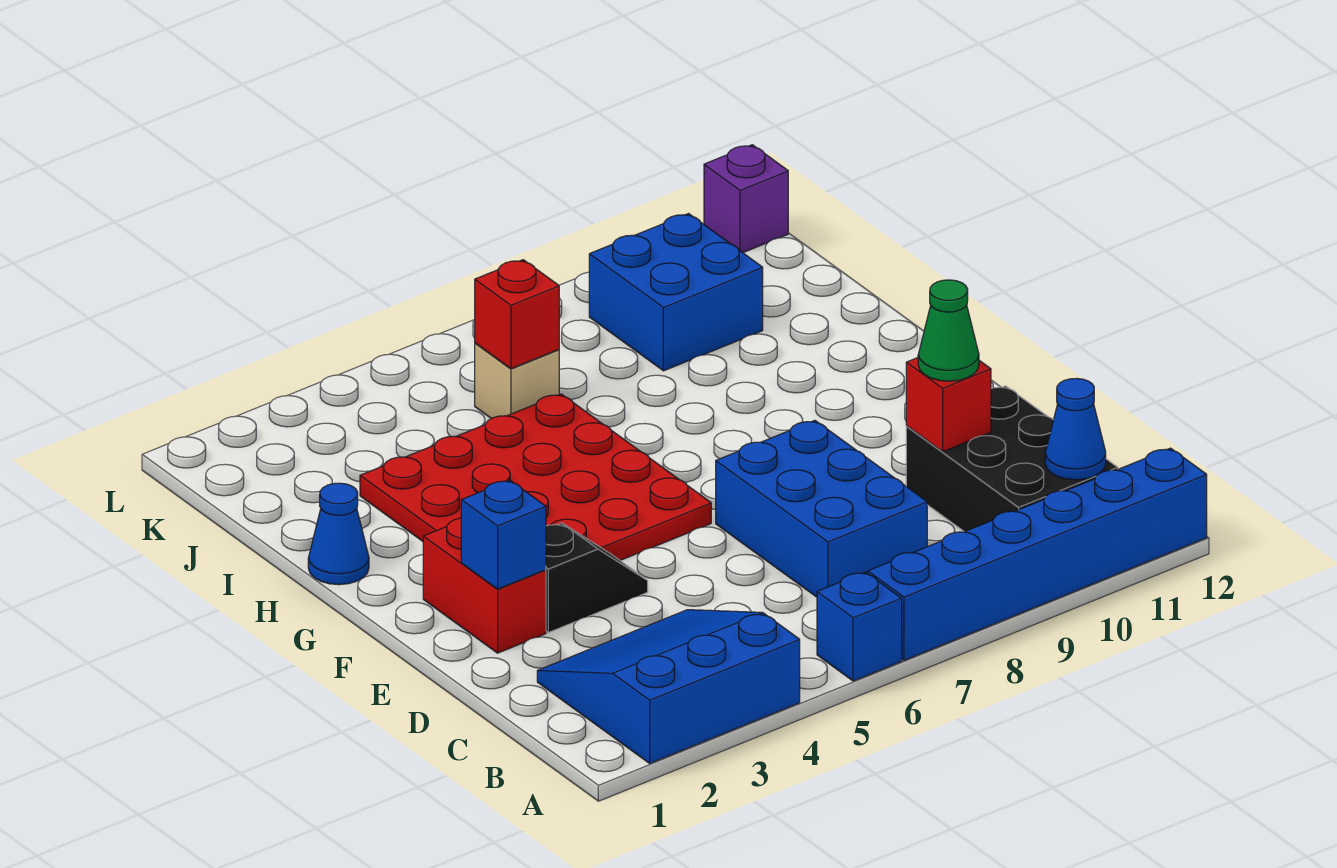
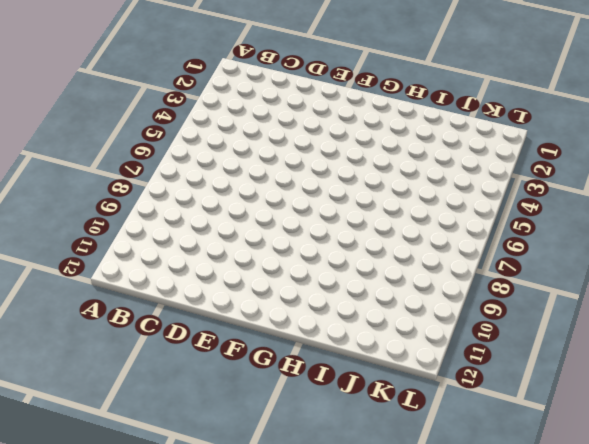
none -> blue slope A2:C4 level 1 top A
none -> blue brick A6 level 1
none -> blue brick A7:A12 level 1

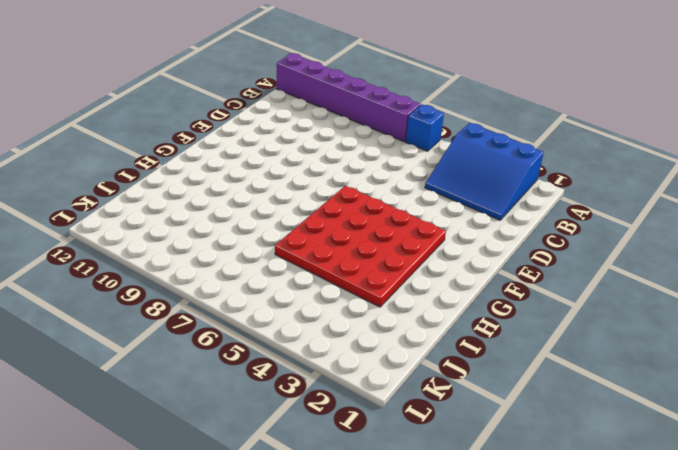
purple brick A7:A12 level 1 -> blue brick A7:A12 level 1
none -> black brick B10:D11 level 1
none -> blue brick C7:E8 level 1
none -> red brick E2:F2 level 1

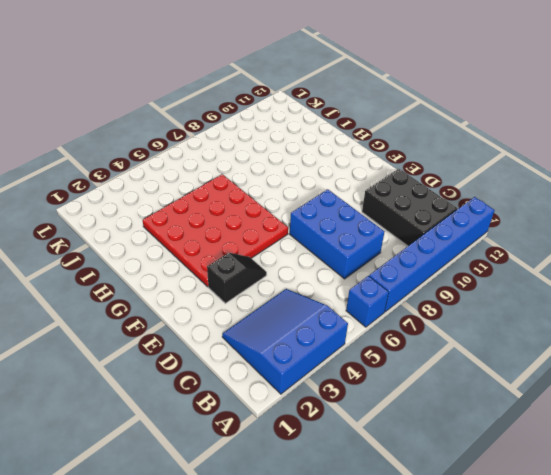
none -> red brick E2:F2 level 1
none -> blue cone H1 level 1
none -> tan brick J6 level 1

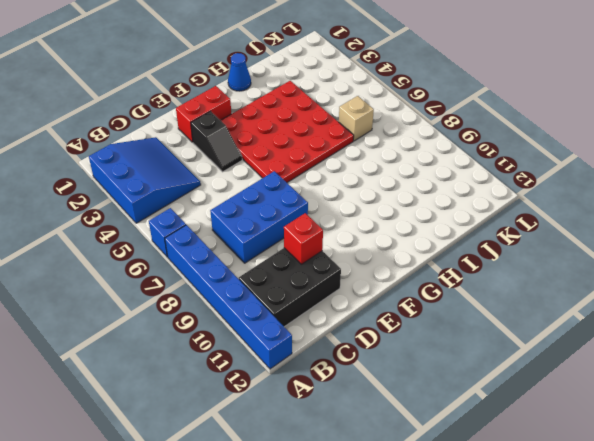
none -> blue brick J9:K10 level 1
none -> purple brick L12 level 1
none -> blue cone B11 level 2

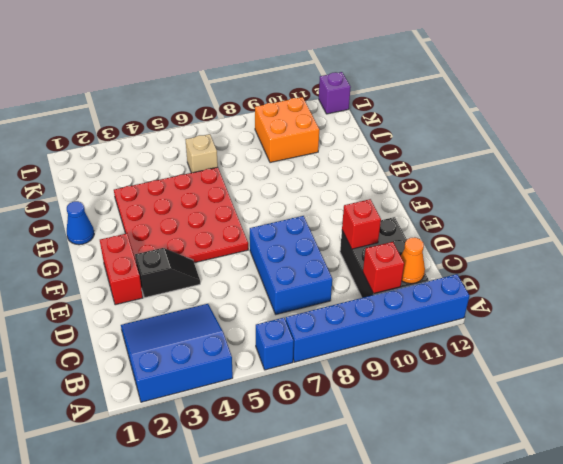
red brick B10 level 2 -> red brick J6 level 2
orange cone B11 level 2 -> blue cone B11 level 2
orange brick J9:K10 level 1 -> blue brick J9:K10 level 1
none -> blue brick E2 level 2
none -> green cone D10 level 3

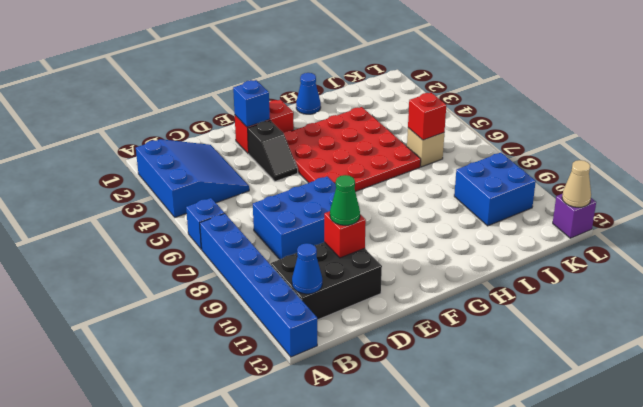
tan cone L12 level 2 -> none

